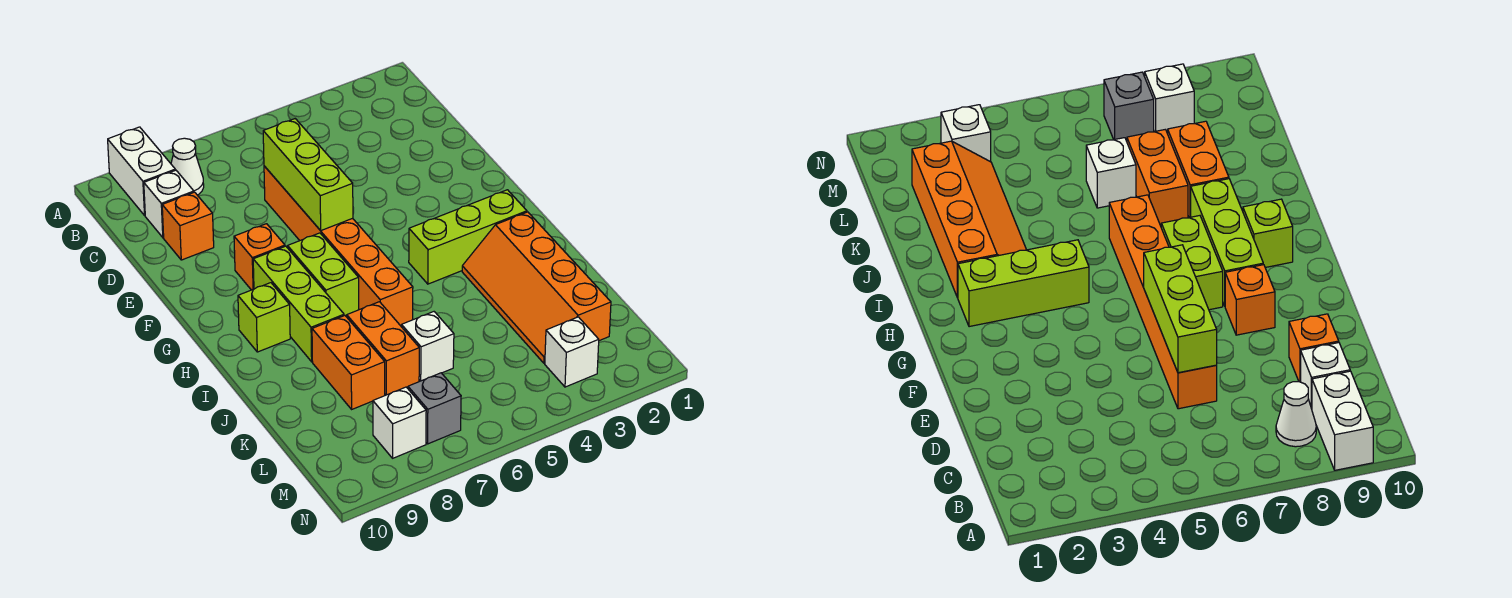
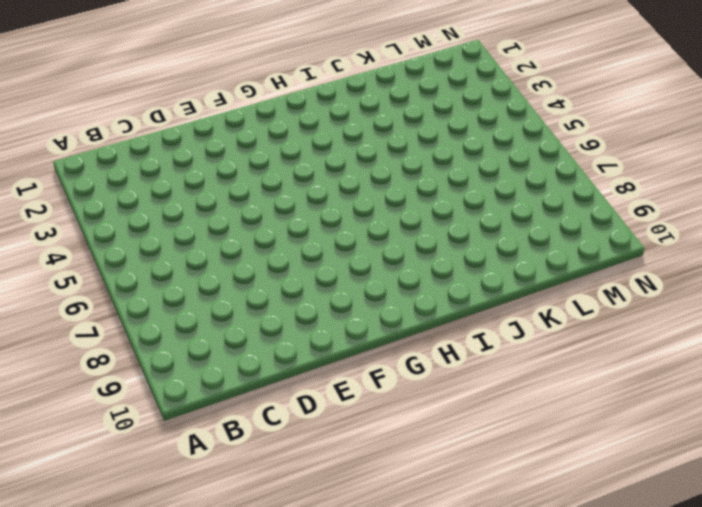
none -> white brick A9:B9 level 1
none -> white cone B8 level 1
none -> white brick C9 level 1

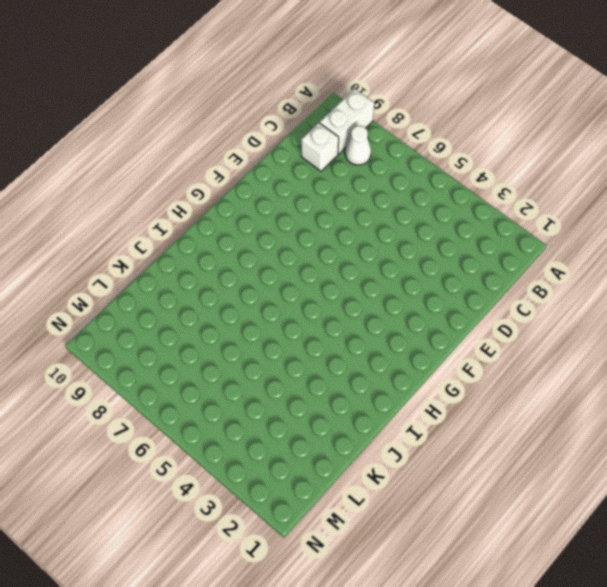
none -> orange brick D6:I6 level 1
none -> orange brick D9 level 1
none -> orange brick F8 level 1

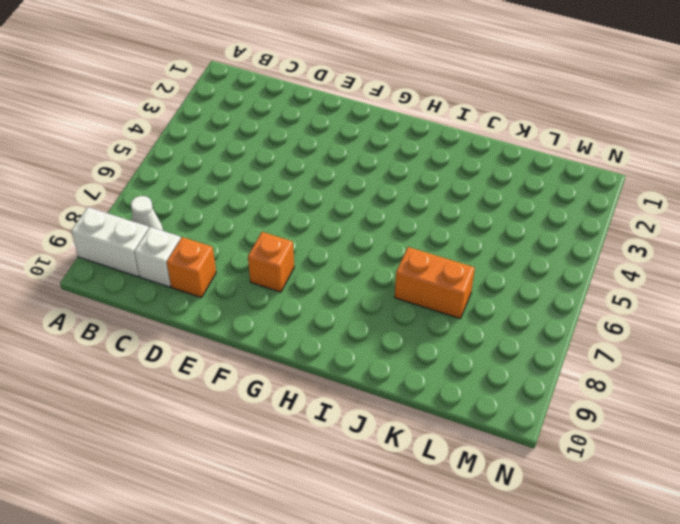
none -> orange brick D6:I6 level 1
none -> lime brick G7:H7 level 1
none -> lime brick G8:I8 level 1

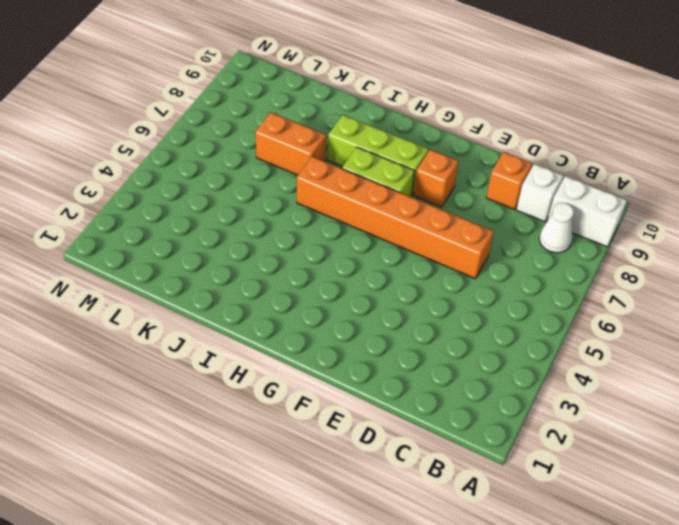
none -> lime brick H2:H4 level 1
none -> lime brick H9 level 1
none -> orange slope I2:L3 level 1 top 2

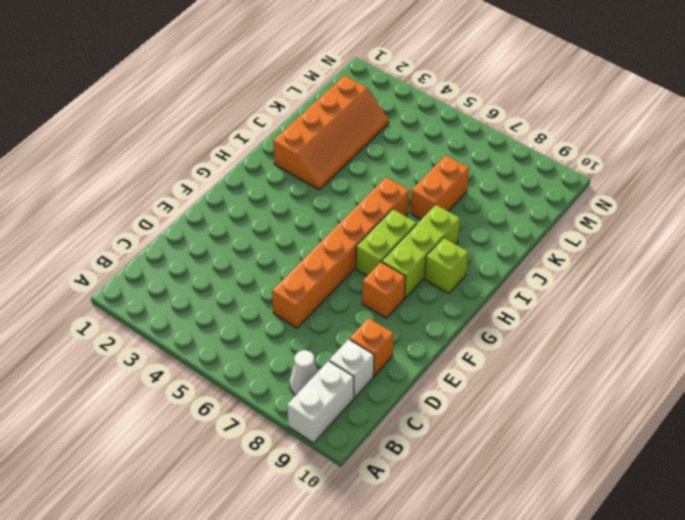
none -> lime brick H2:H4 level 1
none -> orange brick J8:K8 level 1
none -> white brick K6 level 1

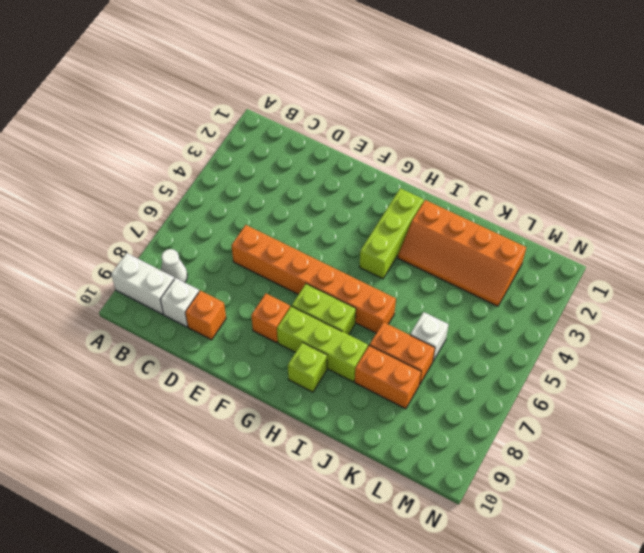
none -> white brick M3 level 1
none -> grey brick M7 level 1
none -> white brick M8 level 1

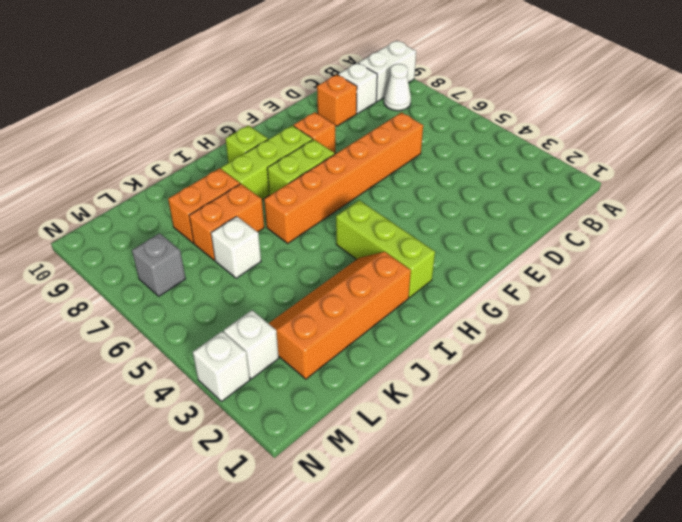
white brick N3 level 1 -> white brick M8 level 1
none -> lime brick D6:F6 level 2

